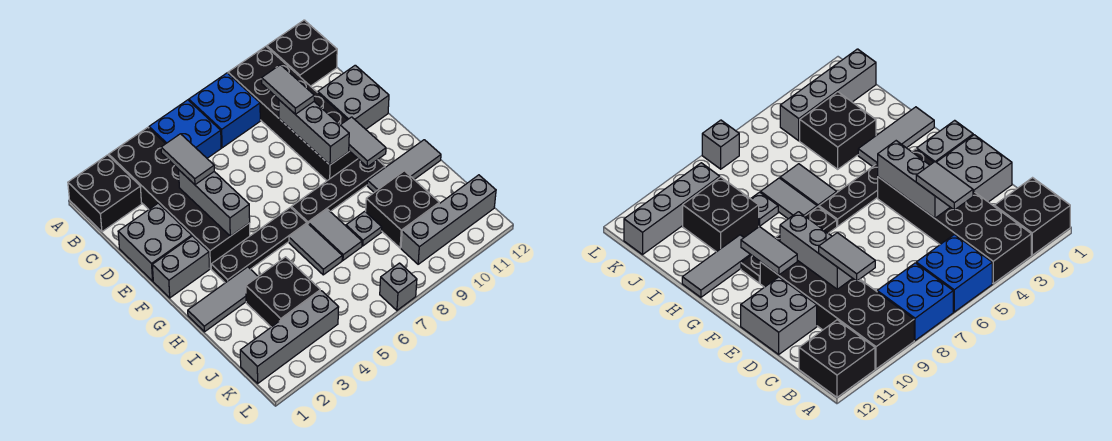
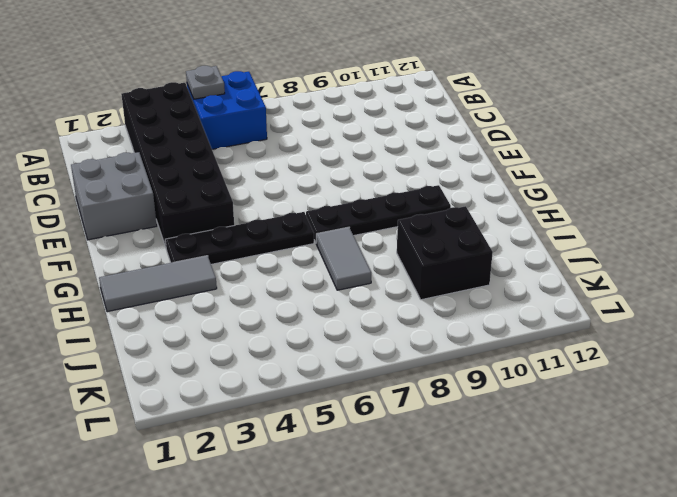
grey plate A5 level 2 -> grey plate I8 level 1
none -> black brick A1:B2 level 1
none -> blue brick A7:B8 level 1
none -> black brick A9:F10 level 1

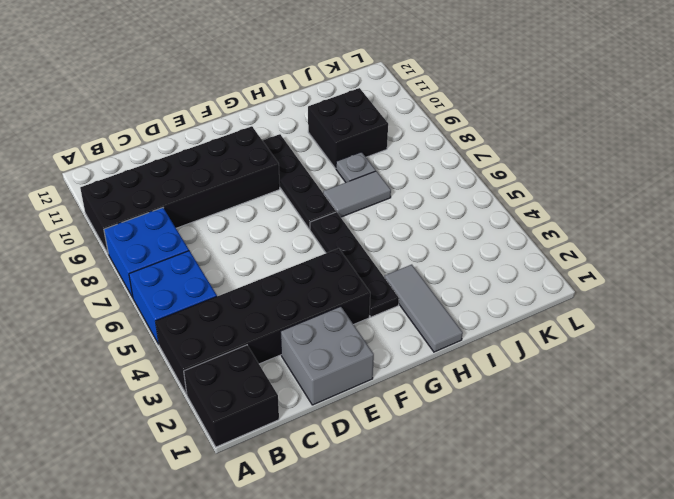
none -> black brick A11:B12 level 1
none -> grey brick D11:E12 level 1
none -> grey brick F1:F2 level 1

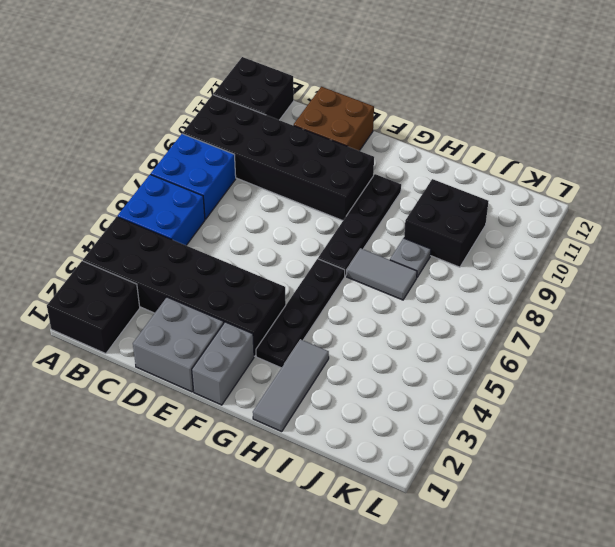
brown brick D11:E12 level 1 -> grey brick D11:E12 level 1
none -> grey tile H6:I6 level 1
none -> grey tile H10:H12 level 1
none -> black brick I3:J4 level 1

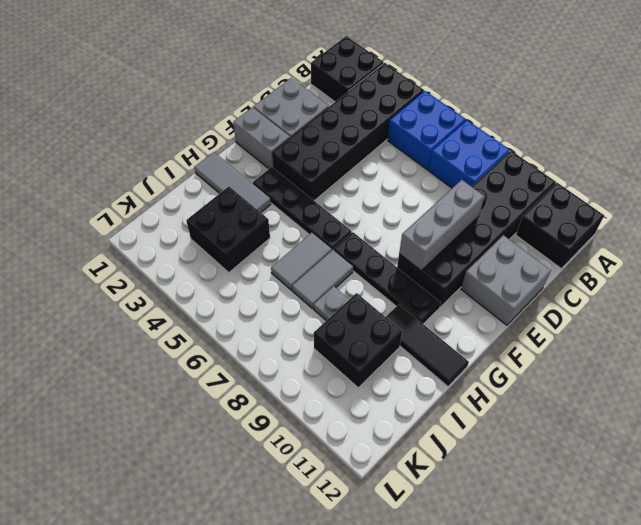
black tile H10:H12 level 1 -> grey tile H10:H12 level 1
none -> grey brick K1:K4 level 1
none -> grey brick K9:K12 level 1
none -> grey brick L7 level 1

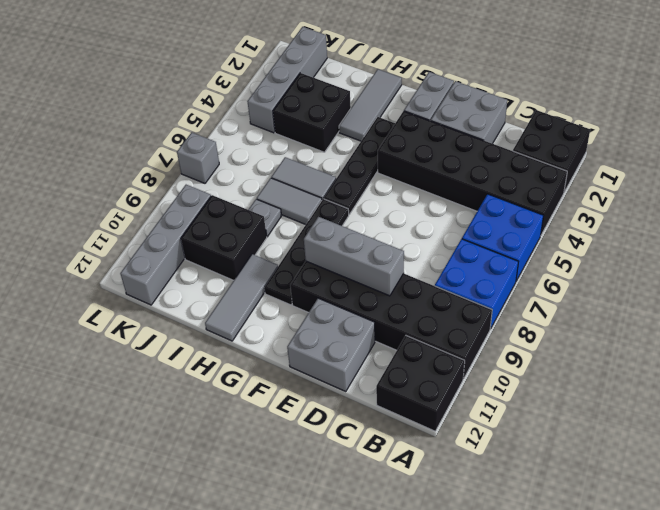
none -> grey brick D4:F4 level 2
none -> grey tile F10:G10 level 2
none -> grey tile C4:D4 level 3

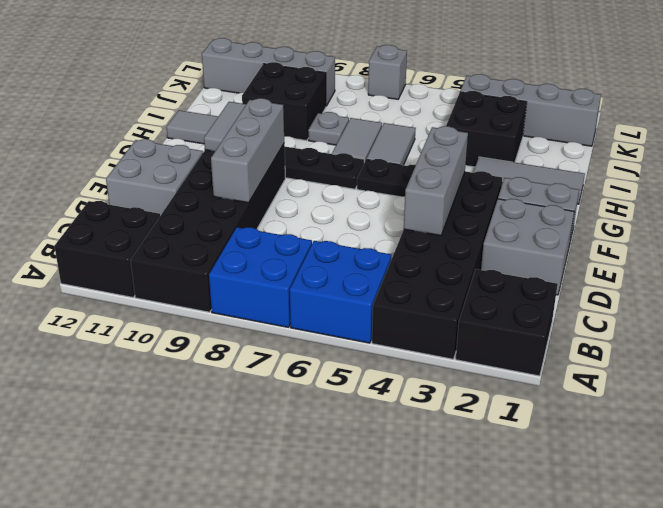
none -> grey tile C4:D4 level 3
none -> grey tile C9:D9 level 3

